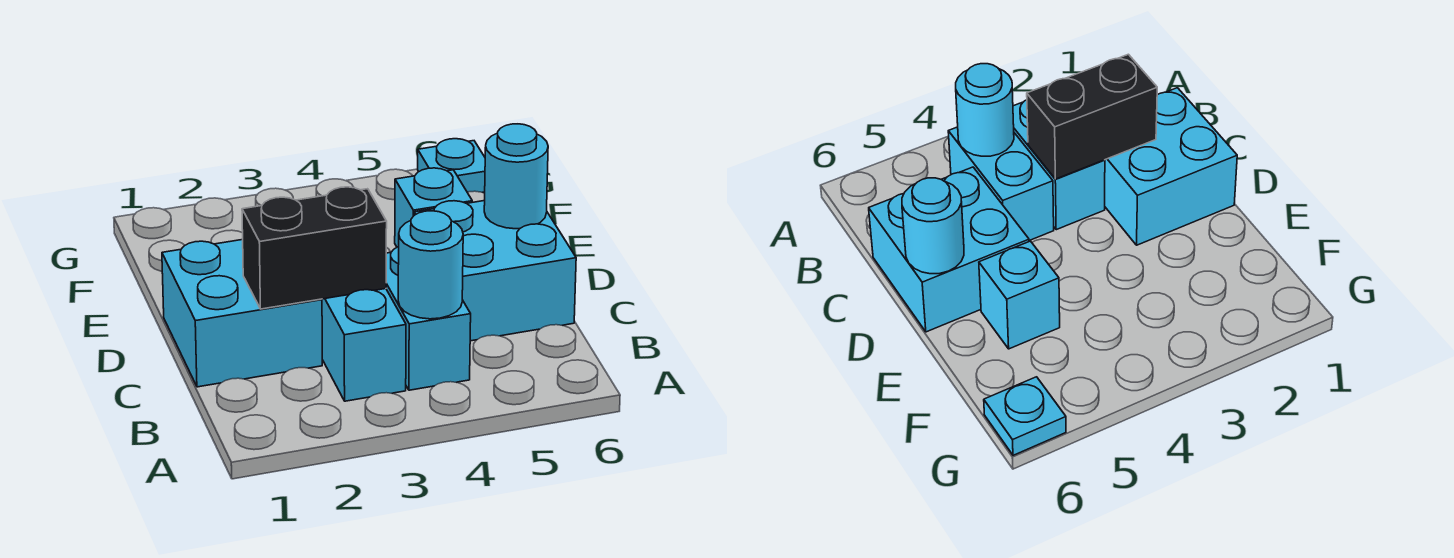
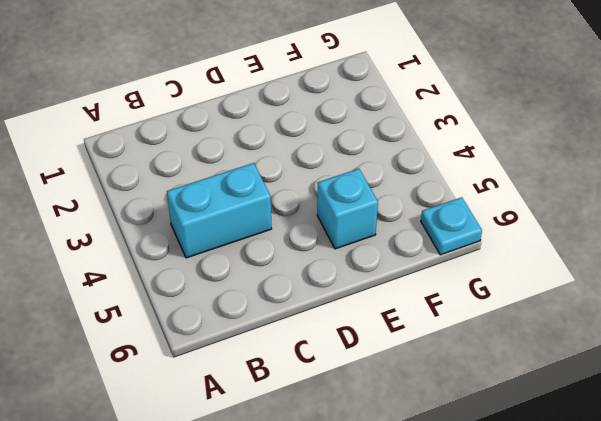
none -> cyan brick B3:C3 level 1
none -> cyan brick C1:D2 level 1

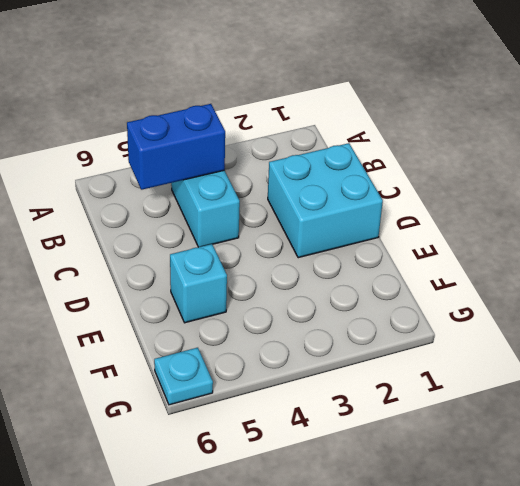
blue brick B4:B5 level 2 -> cyan round brick B4 level 2
none -> cyan brick B3:C3 level 1
none -> cyan brick C5:D6 level 1

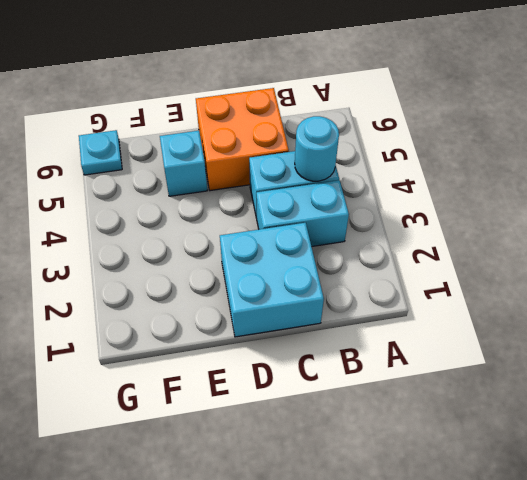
orange brick C5:D6 level 1 -> cyan brick C5:D6 level 1
none -> black brick C2:C3 level 2
none -> cyan round brick D6 level 2

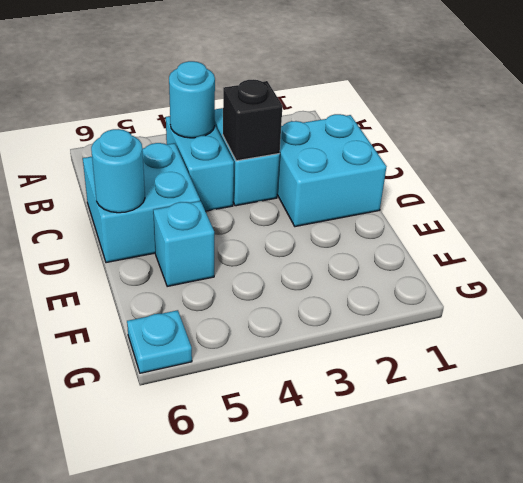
black brick C3 level 2 -> black brick C2:C3 level 2

